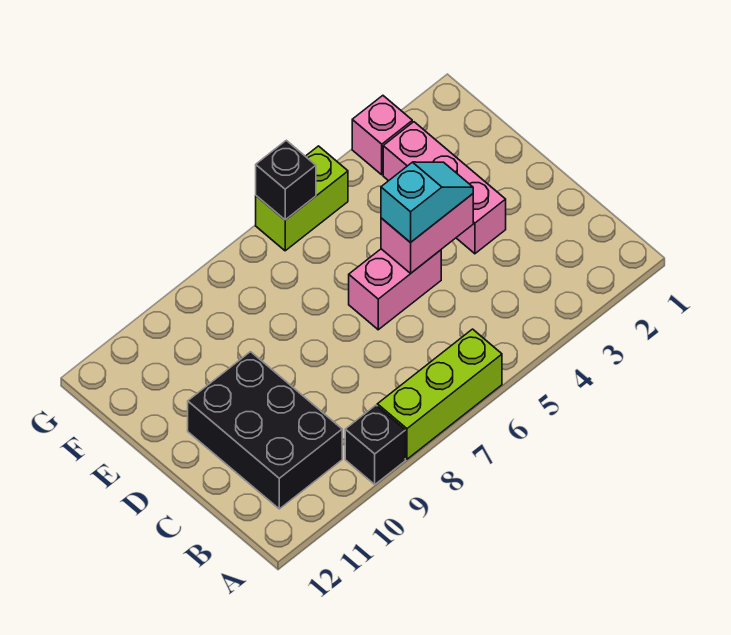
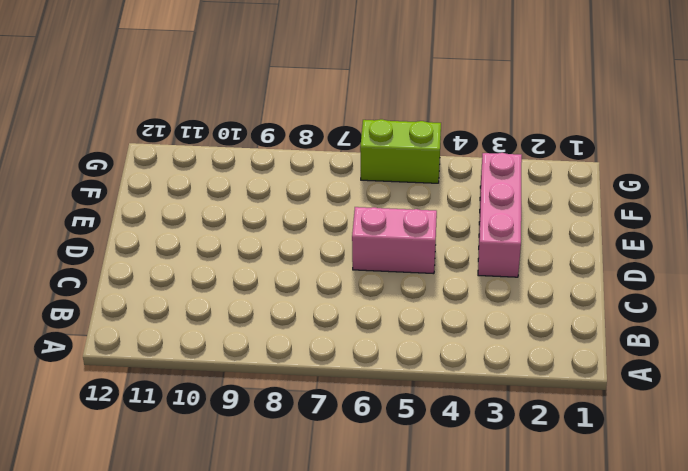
none -> lime brick A6:A8 level 1
none -> black brick A9 level 1

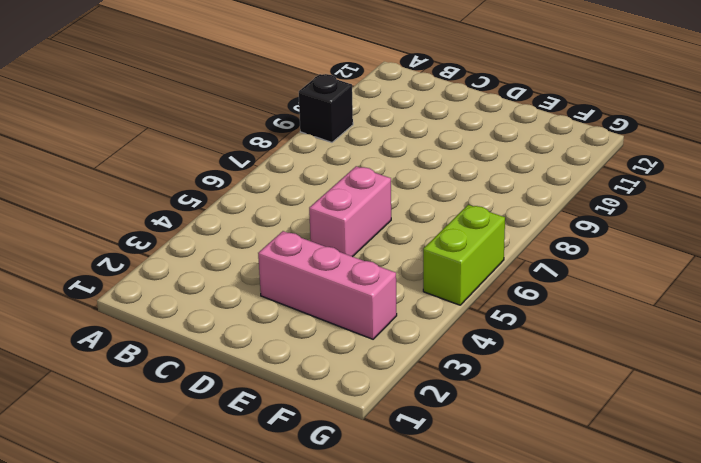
none -> lime brick A6:A8 level 1
none -> black brick B10:D11 level 1

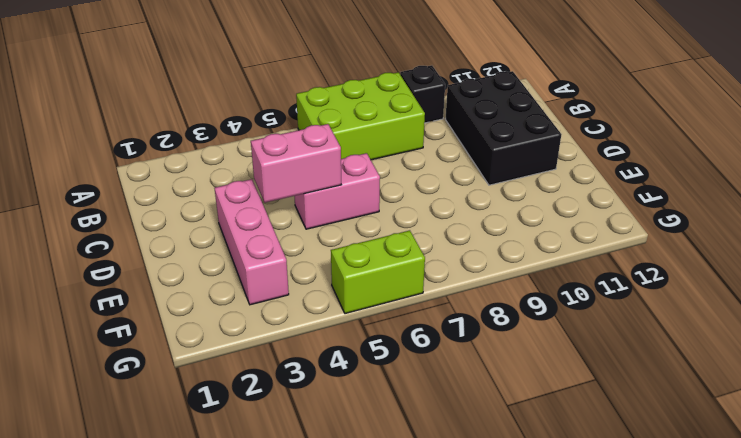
lime brick A6:B8 level 1 -> lime brick A6:A8 level 1
none -> pink brick G3 level 1
none -> black brick G6 level 2

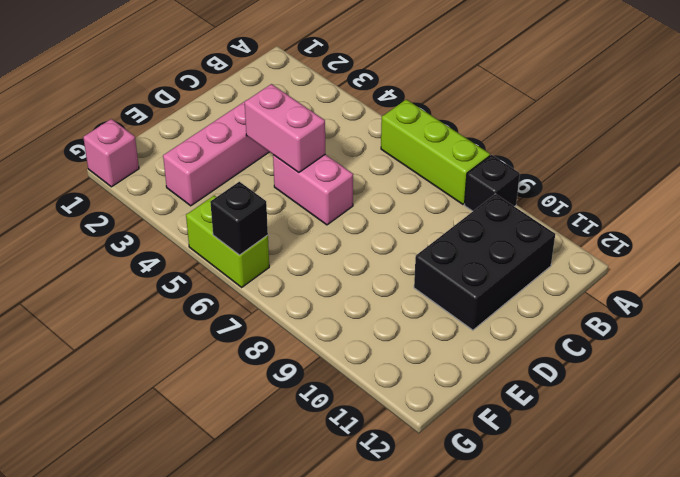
pink brick G1 level 1 -> pink brick G3 level 1
none -> cyan slope D4:D5 level 3 top 5

